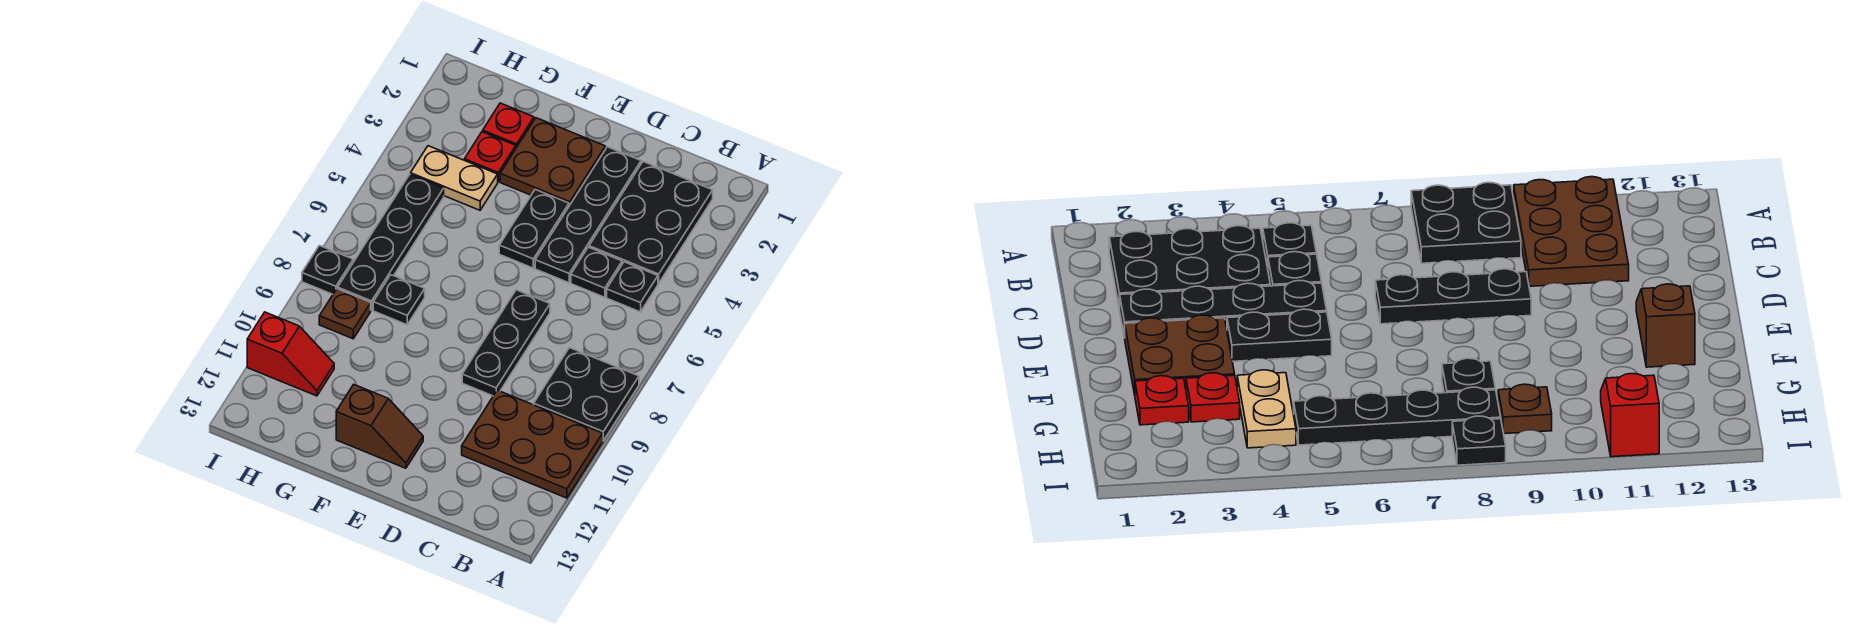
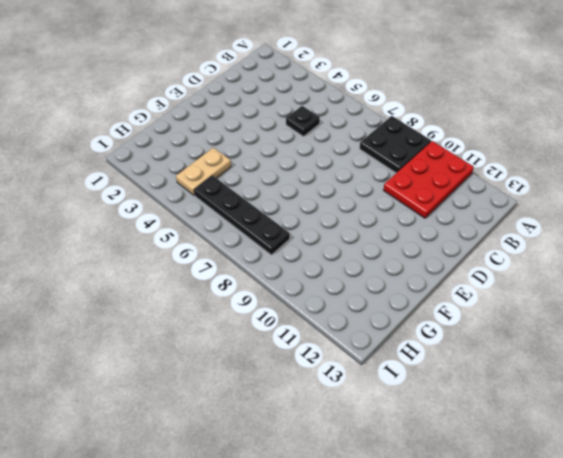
red plate A10:C11 level 1 -> brown plate A10:C11 level 1
none -> black plate B2:C4 level 1
none -> black plate B5 level 1
none -> black plate D2:D5 level 1

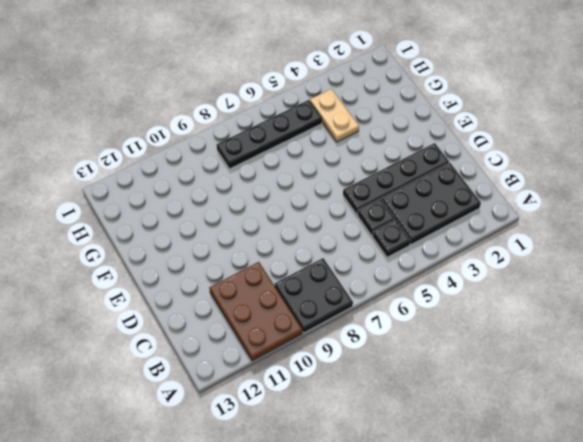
none -> black plate D7:D9 level 1
none -> brown plate E2:F3 level 1
none -> black plate E4:E5 level 1

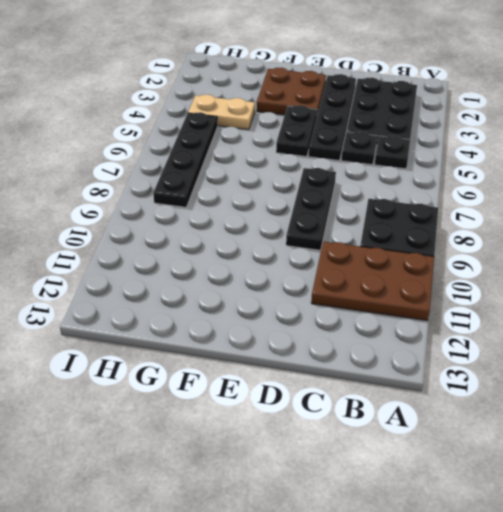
none -> brown slope E12:F12 level 1 top F
none -> red plate G2 level 1
none -> red plate G3 level 1

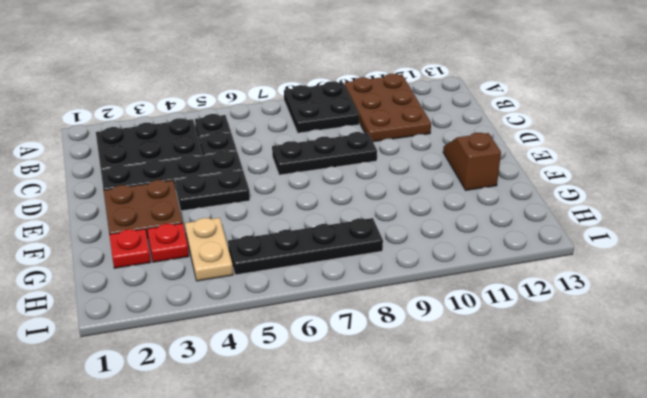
none -> black plate G8 level 1
none -> brown plate H9 level 1
none -> red slope H11:I11 level 1 top I

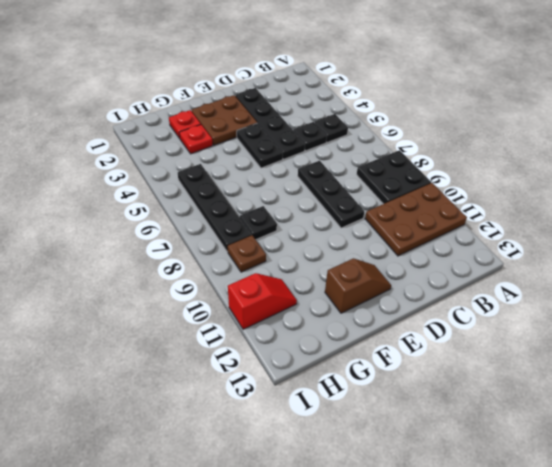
none -> black plate B2:C4 level 1
none -> tan plate G4:H4 level 1
none -> black plate I8 level 1

